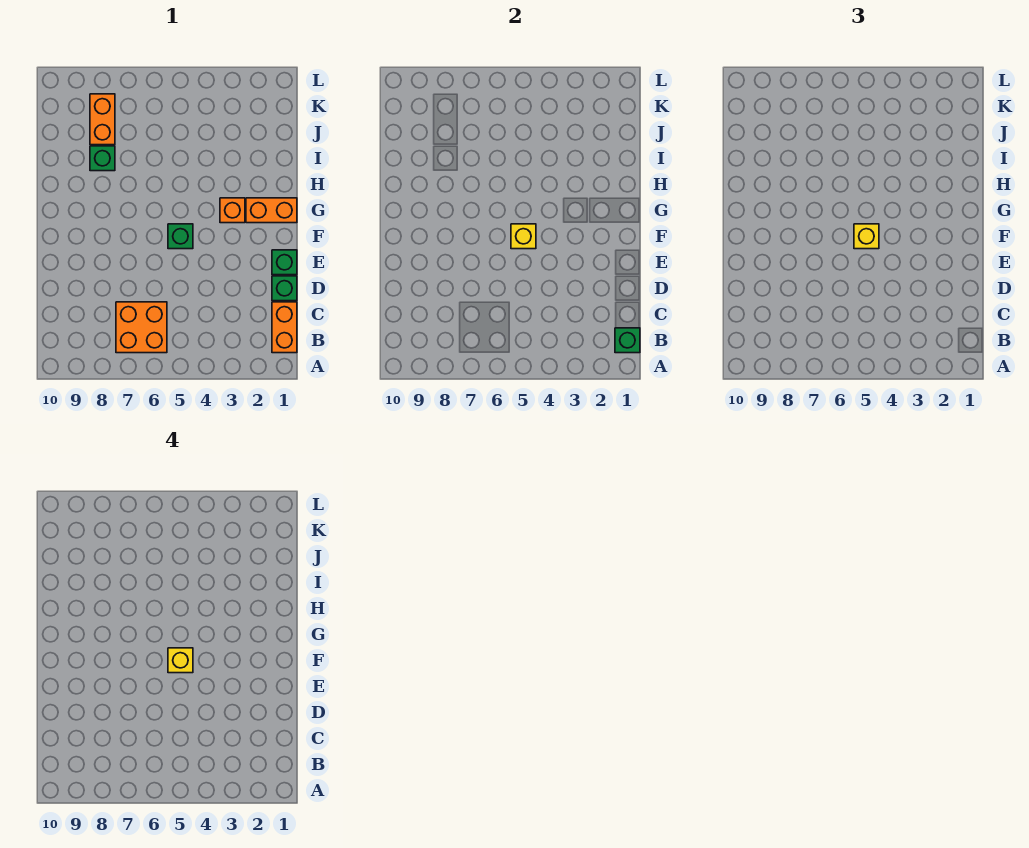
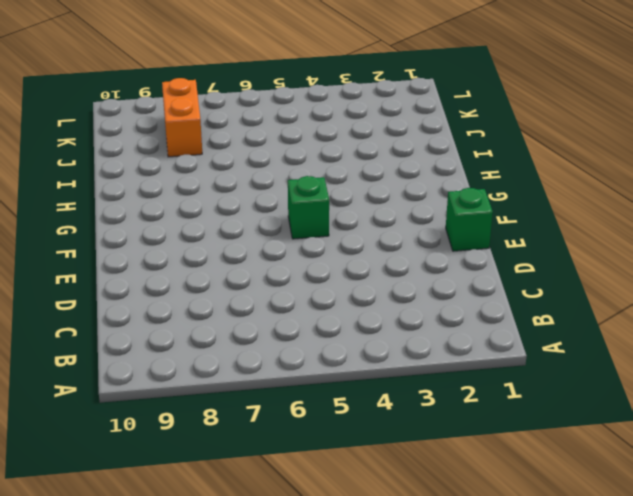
none -> orange brick B1:C1 level 1
none -> orange brick B6:C7 level 1
none -> green brick D1 level 1

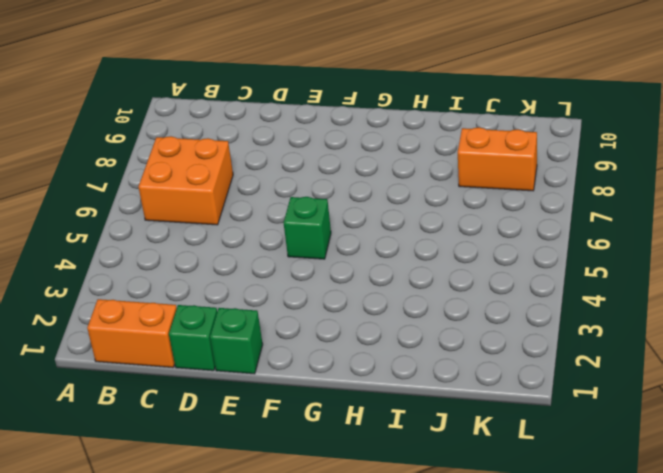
none -> orange brick G1:G2 level 1
none -> orange brick G3 level 1
none -> green brick I8 level 1

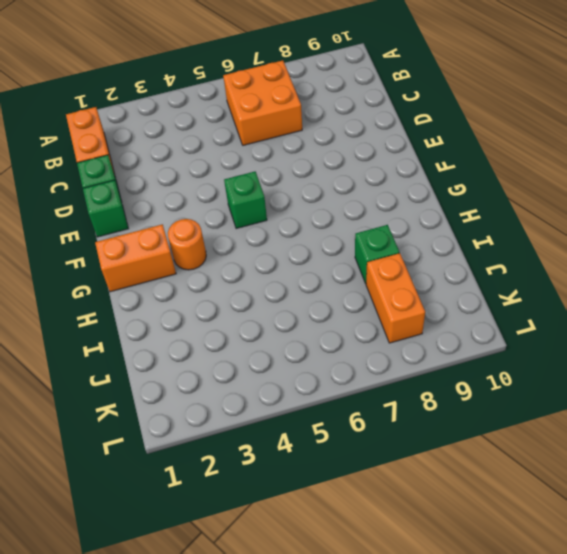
orange round brick G3 level 1 -> orange brick G3 level 1
none -> green brick B1 level 2
none -> yellow brick F5 level 2
none -> yellow brick F5 level 3

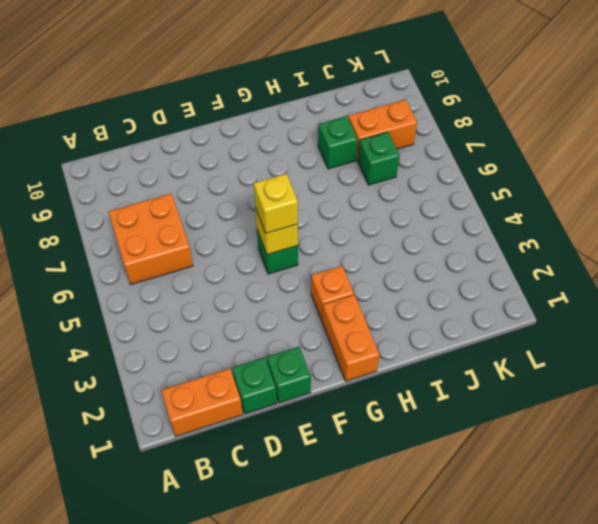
green brick J7 level 1 -> green brick B1 level 2
none -> yellow brick F5 level 4

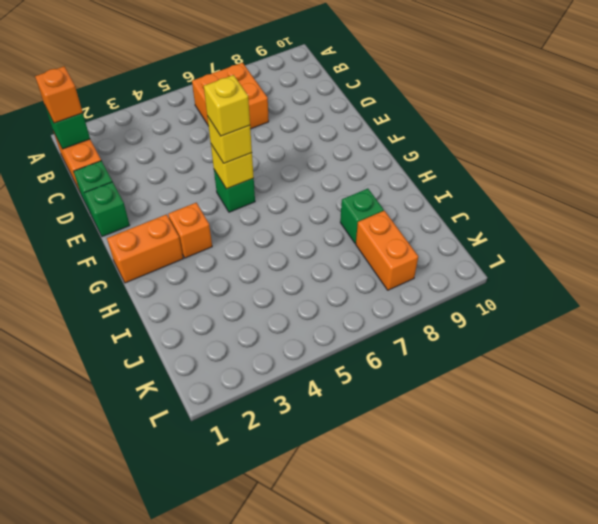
orange brick B1 level 3 -> none

